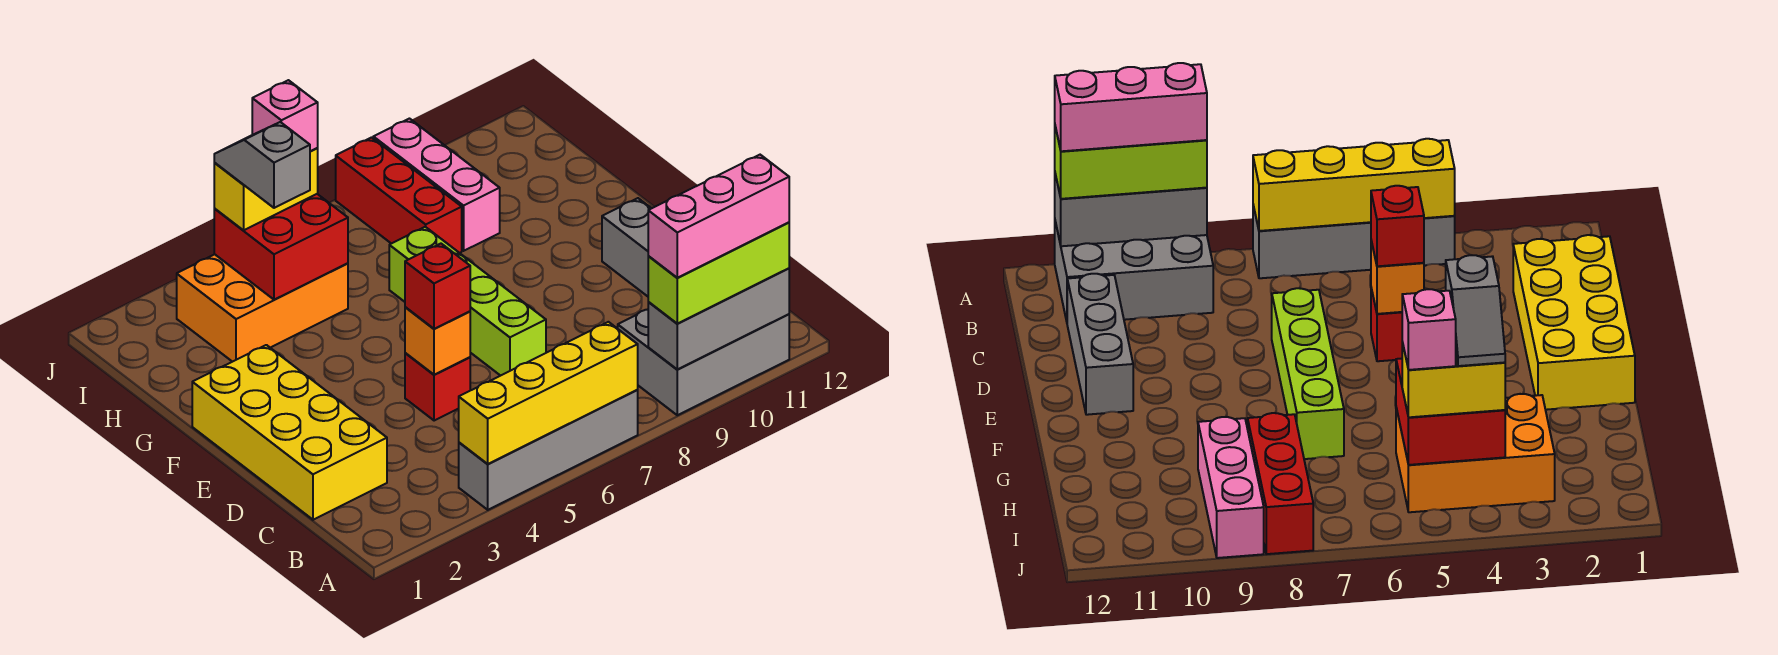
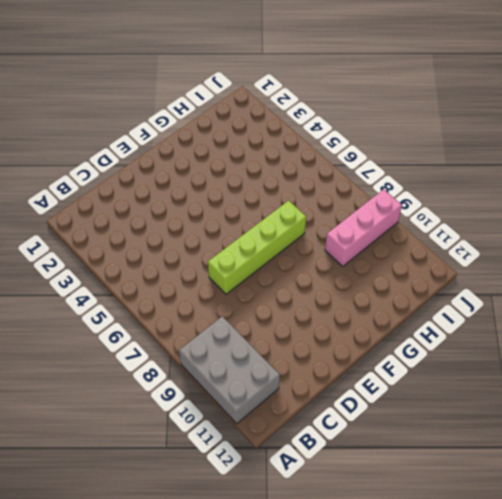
none -> grey brick A4:A7 level 1
none -> yellow brick C1:F2 level 1
none -> grey brick C11:E11 level 1

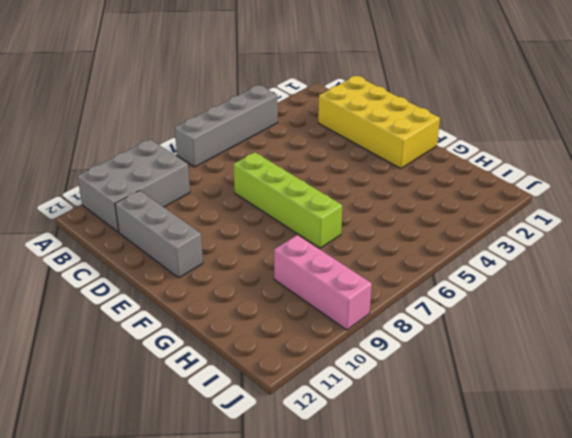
none -> red brick D5 level 1
none -> orange brick H3:I5 level 1
none -> red brick H8:J8 level 1

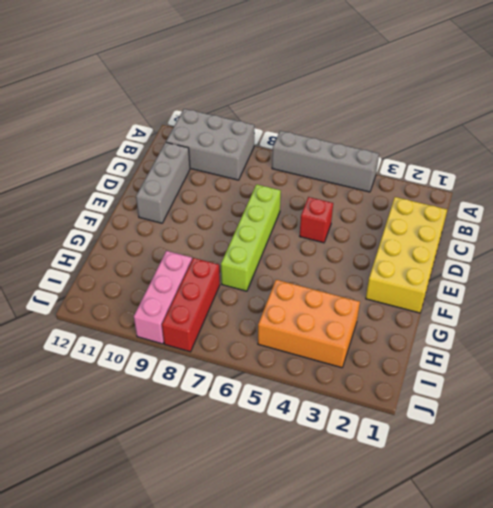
none -> yellow brick A4:A7 level 2
none -> grey brick A9:A11 level 2
none -> orange brick D5 level 2

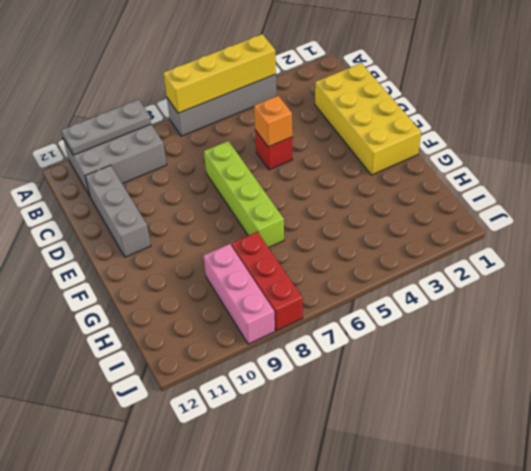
grey plate A9:A11 level 2 -> grey brick A9:A11 level 2
none -> orange brick H3:I5 level 1
none -> red brick H4:I5 level 2
none -> lime brick A9:A11 level 3

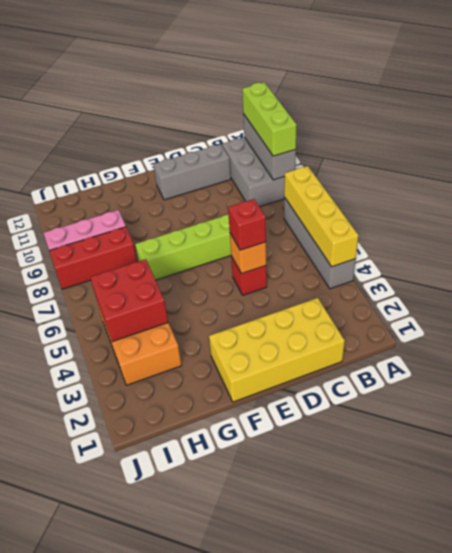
none -> yellow brick I4:I5 level 3
none -> pink brick A9:A11 level 4
none -> grey slope H4:I4 level 4 top H

